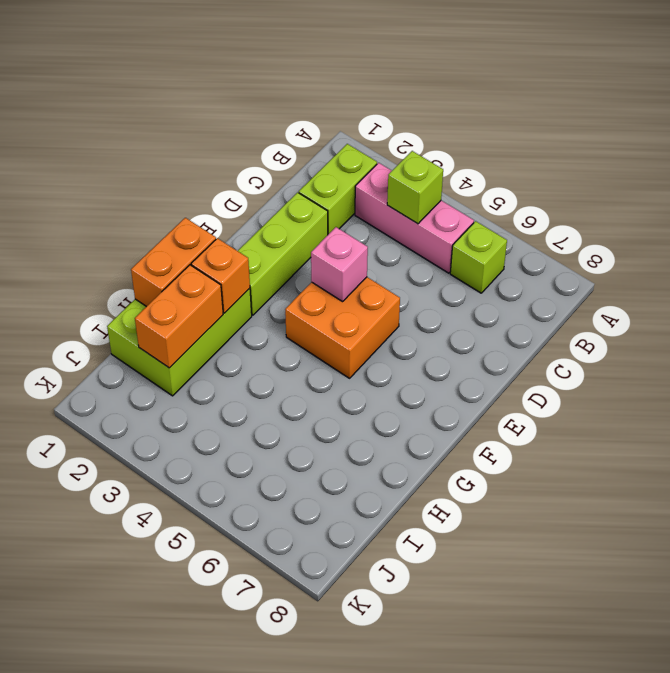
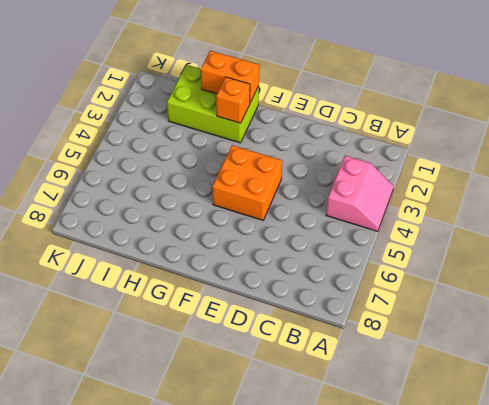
pink slope A3:B4 level 1 top B -> pink brick B3:B5 level 1
none -> lime brick B2:C2 level 1
none -> lime brick B6 level 1

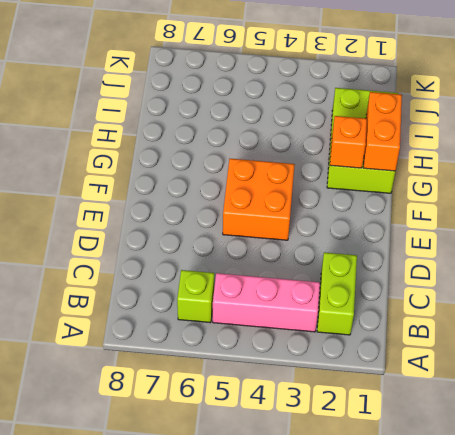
none -> lime brick D2:F2 level 1
none -> lime brick B4 level 2

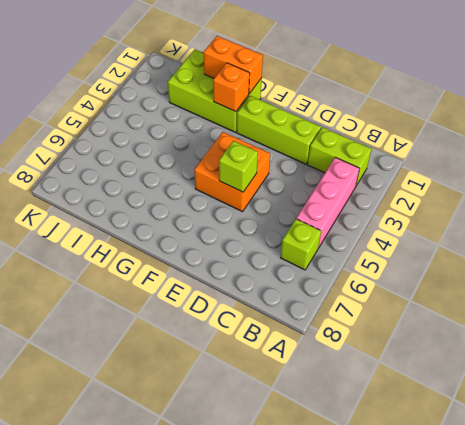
lime brick E5 level 2 -> lime brick B4 level 2
none -> pink brick E4 level 2
none -> orange brick H2:I2 level 2

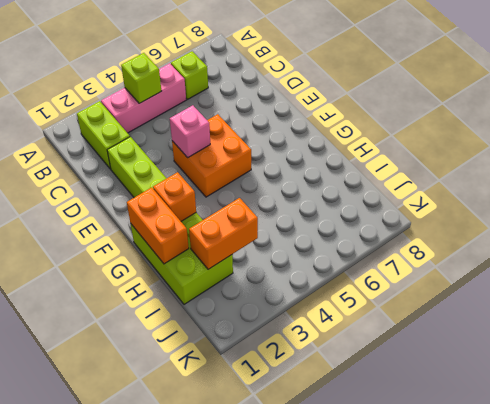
orange brick I2:I3 level 2 -> orange brick H2:I2 level 2

